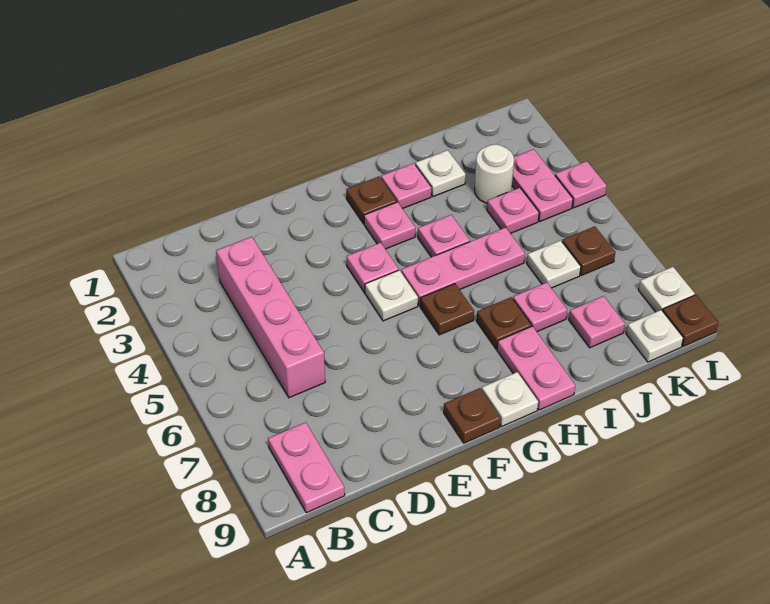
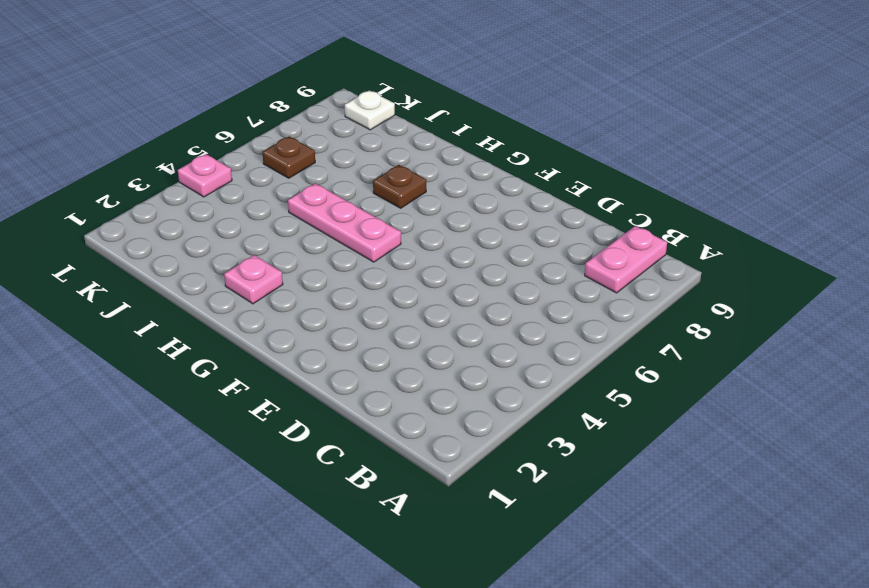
none -> pink brick C3:C6 level 1
none -> pink plate F4 level 1
none -> white plate F5 level 1

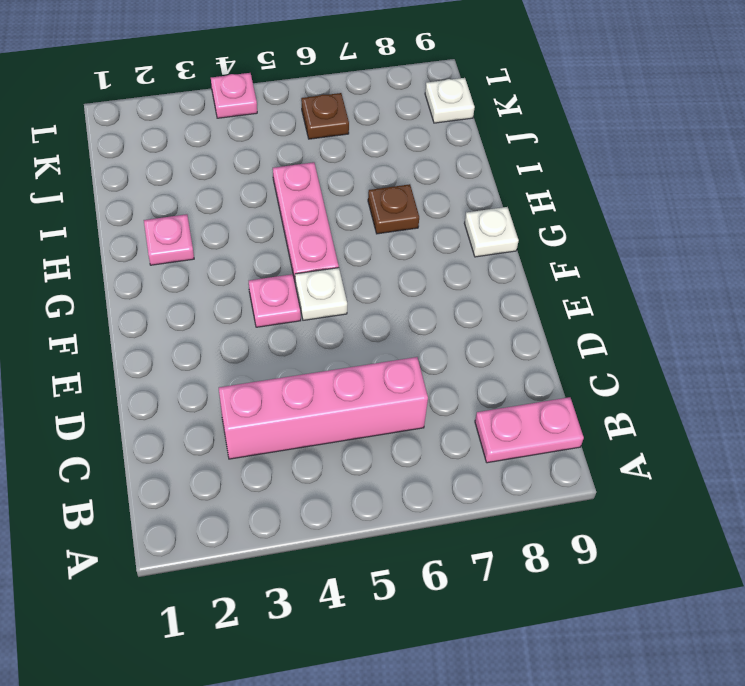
none -> brown plate F9 level 1
none -> brown plate G2 level 1
none -> pink plate G3 level 1

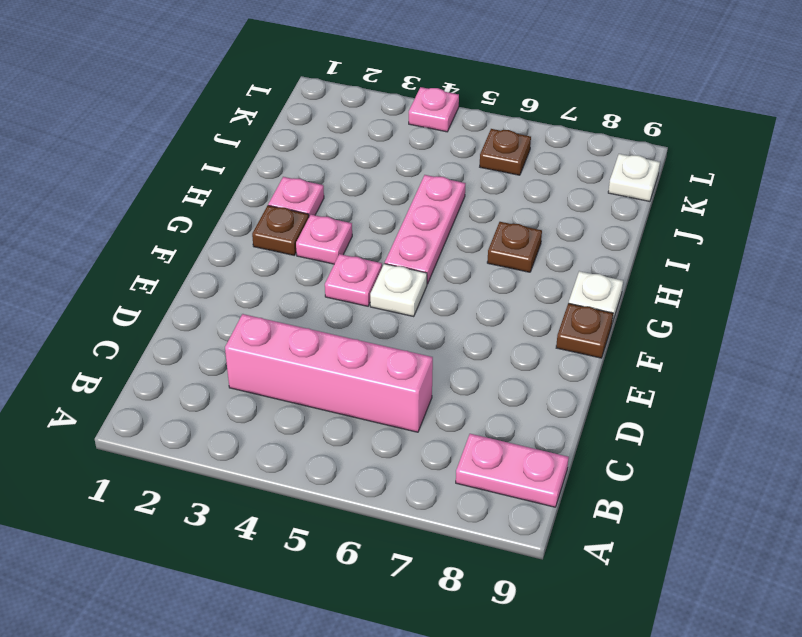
none -> brown plate G6 level 1
none -> pink plate H4 level 1
none -> pink plate H8:H9 level 1

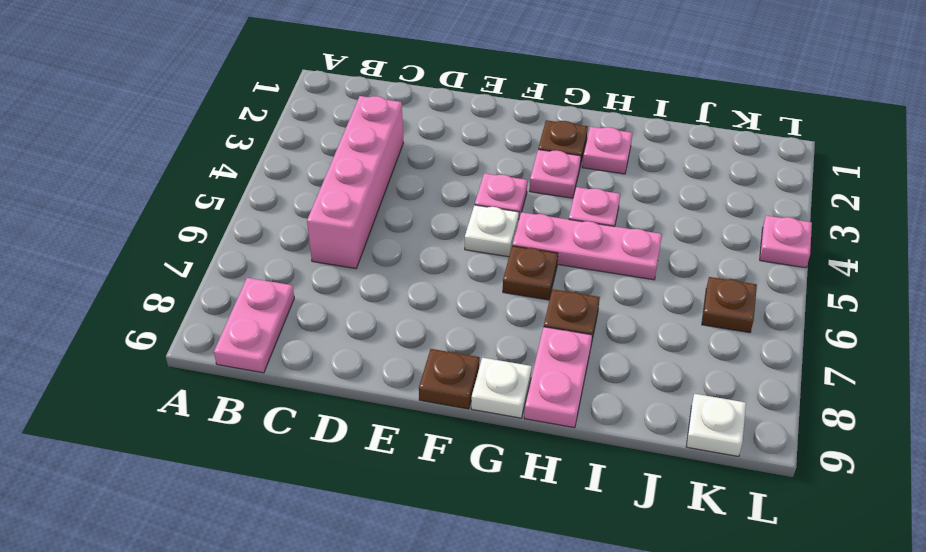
none -> white plate I2 level 1
none -> pink plate I7 level 1
none -> white round brick J3 level 1

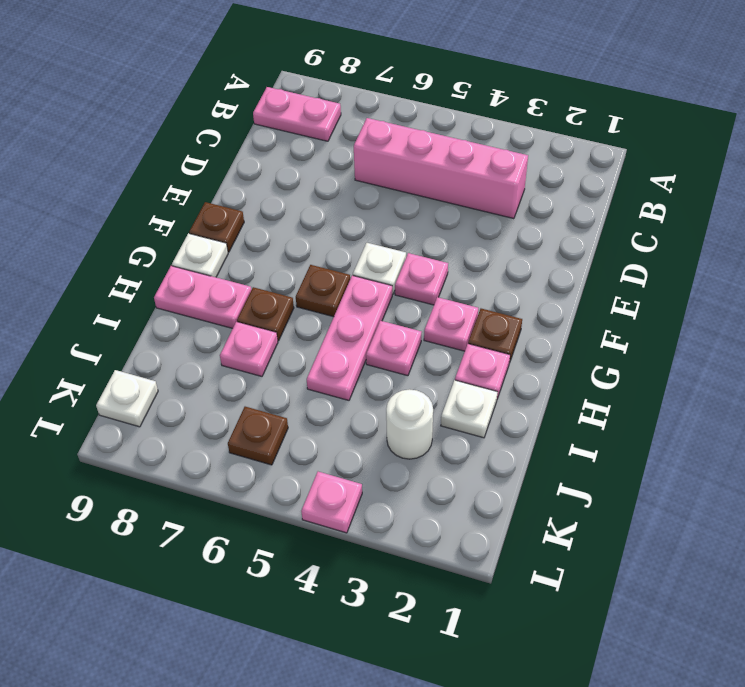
none -> pink plate J4 level 1
none -> white plate J6 level 1
none -> pink plate J8 level 1

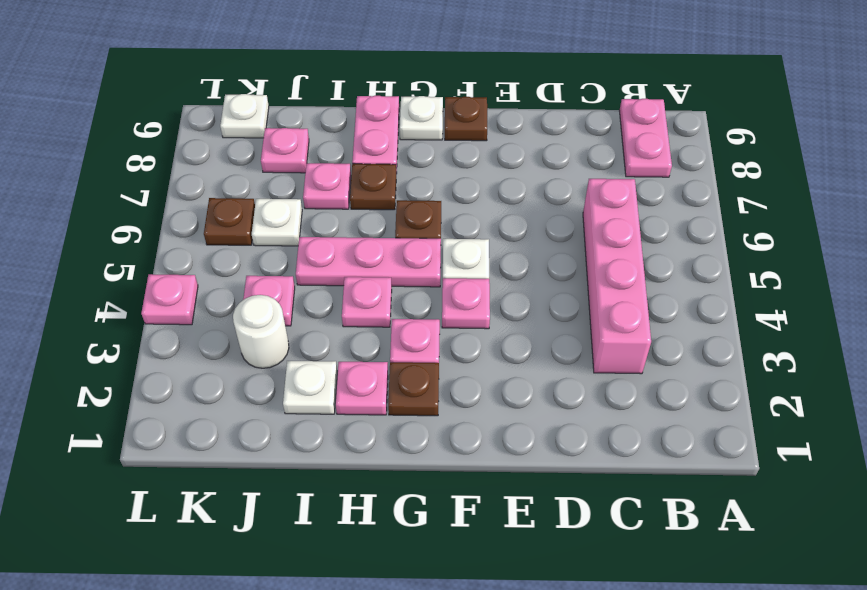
none -> pink plate K3:K4 level 1
none -> white plate L8 level 1
none -> brown plate L9 level 1

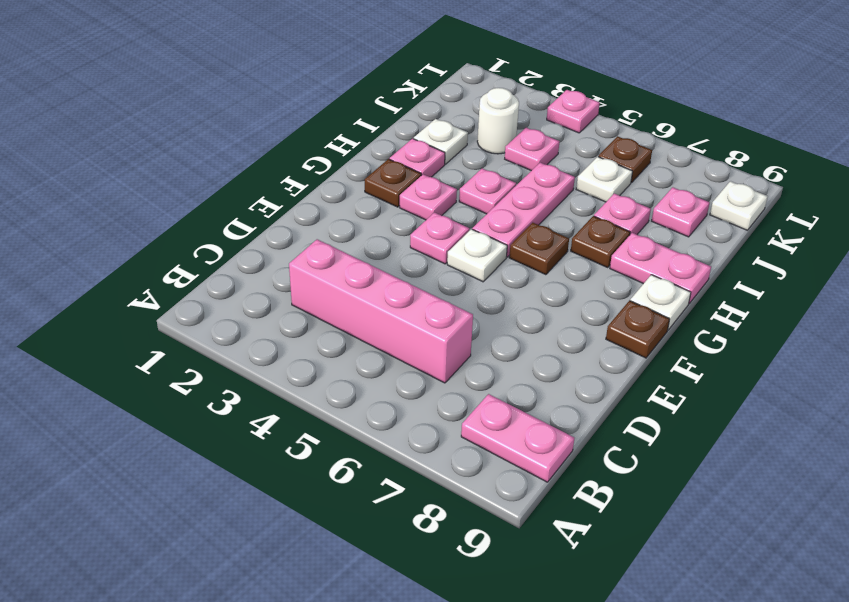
none -> pink plate K3:K4 level 1
none -> white plate L8 level 1
none -> brown plate L9 level 1

